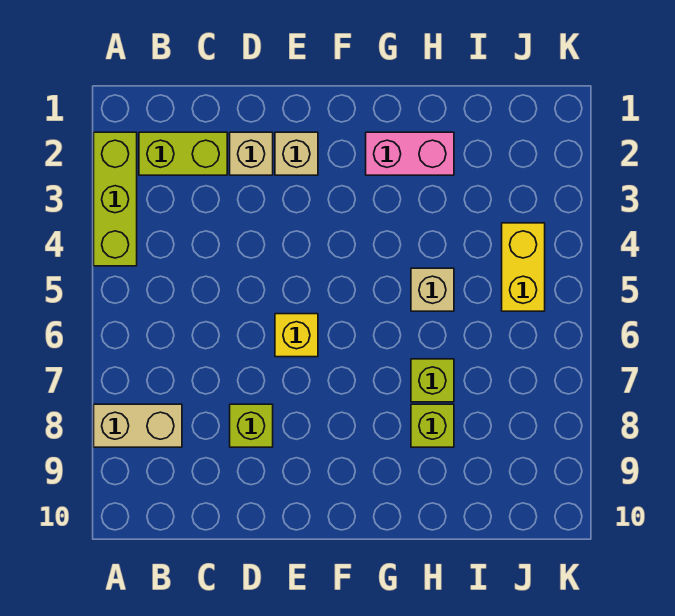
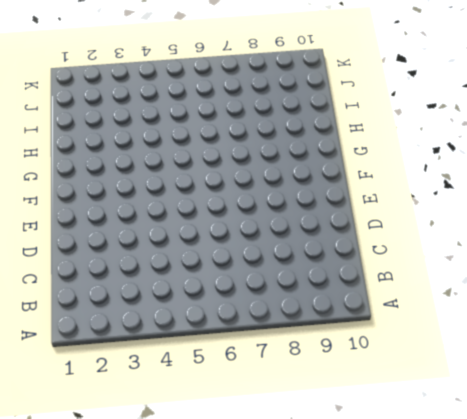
none -> lime brick A2:A4 level 1
none -> tan brick A8:B8 level 1
none -> lime brick B2:C2 level 1

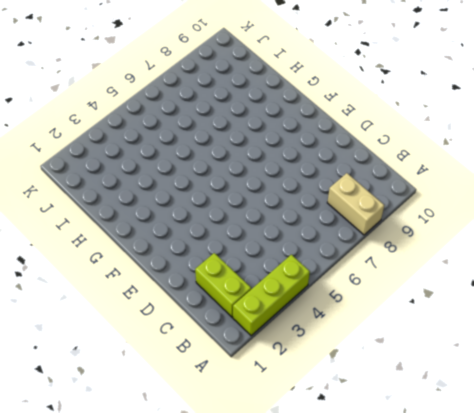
none -> tan brick D2 level 1
none -> lime brick D8 level 1
none -> tan brick E2 level 1

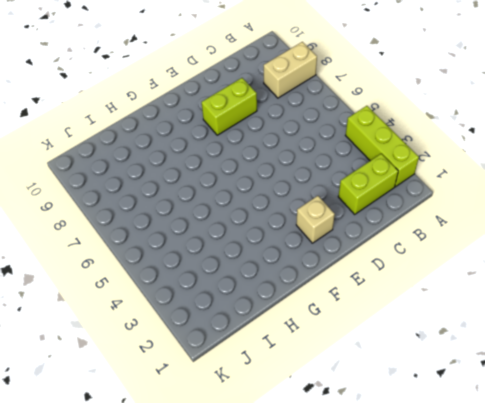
lime brick D8:E8 level 1 -> lime brick D8 level 1
none -> tan brick D2 level 1
none -> yellow brick E6 level 1
none -> pink brick G2:H2 level 1

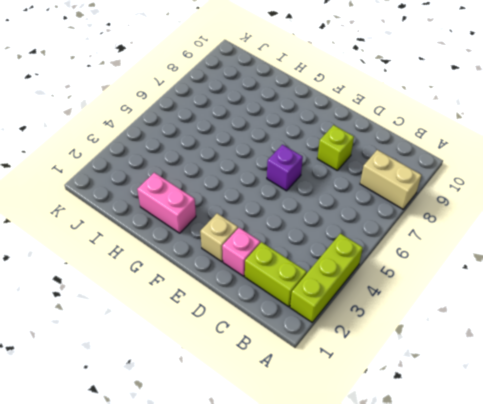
pink brick D2 level 1 -> tan brick D2 level 1
purple brick E6 level 1 -> yellow brick E6 level 1
none -> tan brick H5 level 1
none -> lime brick H7 level 1
none -> lime brick H8 level 1

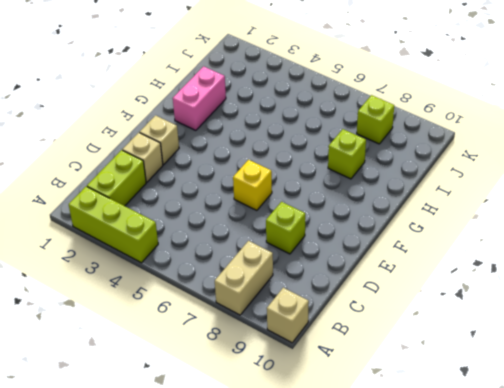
tan brick A10 level 1 -> tan brick H5 level 1
lime brick J8 level 1 -> lime brick H7 level 1
none -> yellow brick J4:J5 level 1

